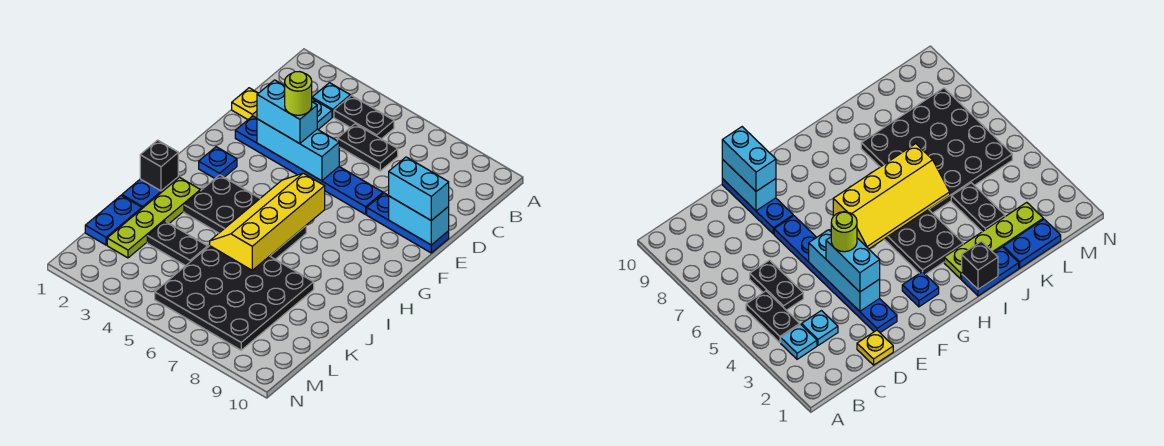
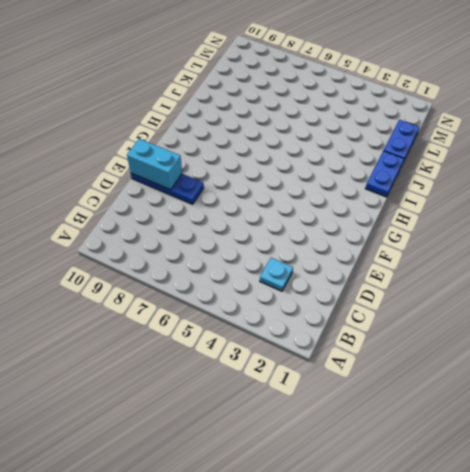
none -> cyan plate B3 level 1
none -> black plate B4:B5 level 1
none -> black plate C5:C6 level 1

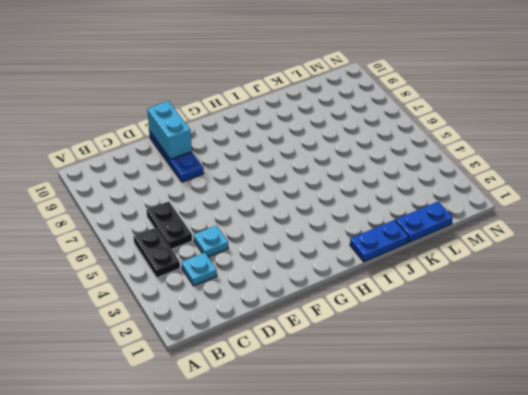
cyan plate D4 level 1 -> cyan plate B3 level 1
none -> yellow plate D1 level 1
none -> blue plate E2:E7 level 1
none -> blue plate G2 level 1

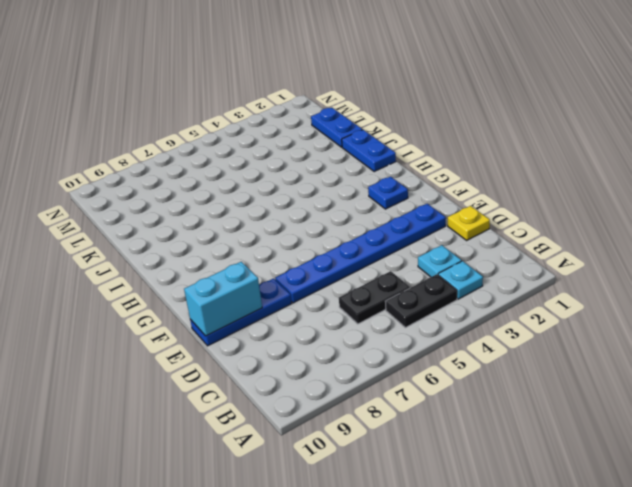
none -> black plate H3:I6 level 1
none -> lime plate I2:L2 level 1
none -> black plate J5:M8 level 1

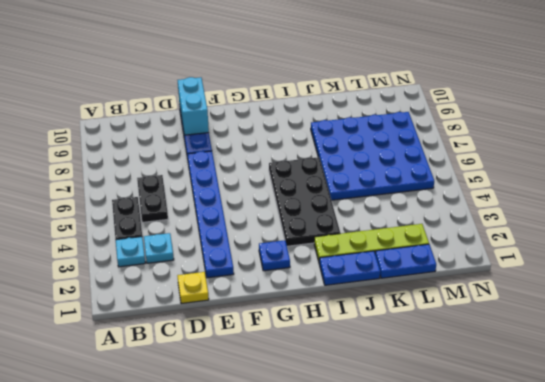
blue plate J5:M8 level 1 -> black plate J5:M8 level 1
none -> black plate K3:K4 level 1
none -> cyan brick E3:E5 level 2
none -> yellow slope G5:J6 level 2 top 6

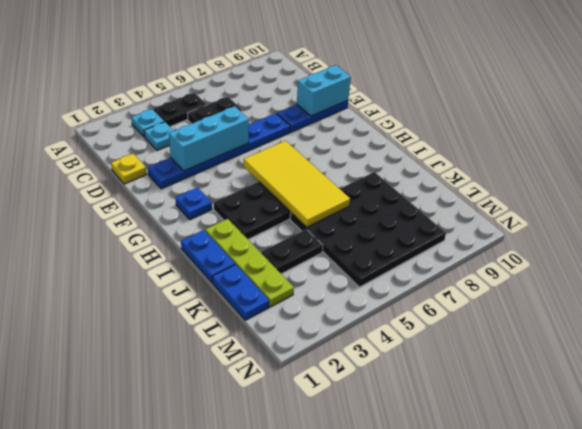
yellow tile G5:J6 level 2 -> yellow slope G5:J6 level 2 top 6
none -> black brick I1 level 2
none -> cyan brick E3:E4 level 3
none -> cyan brick E9:E10 level 3

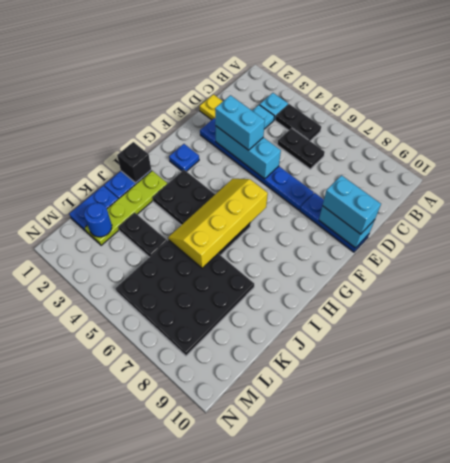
blue round brick L2 level 2 -> none
none -> lime round brick E4 level 4

